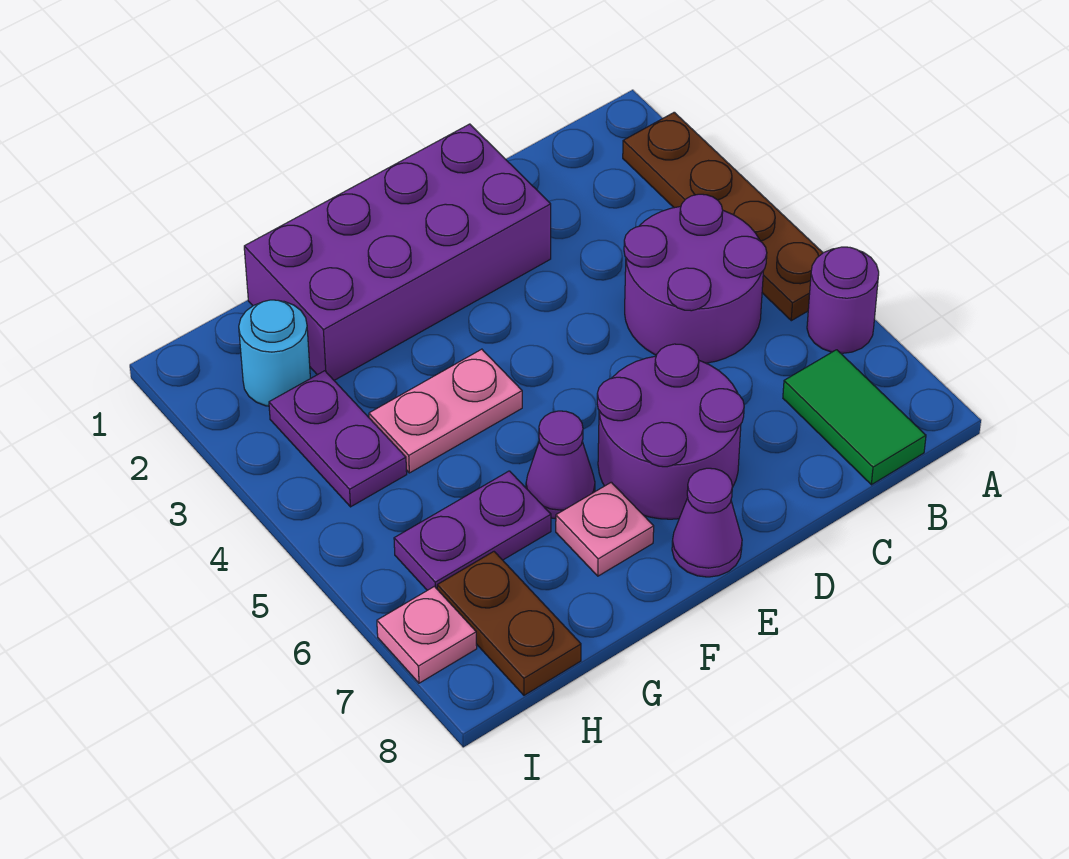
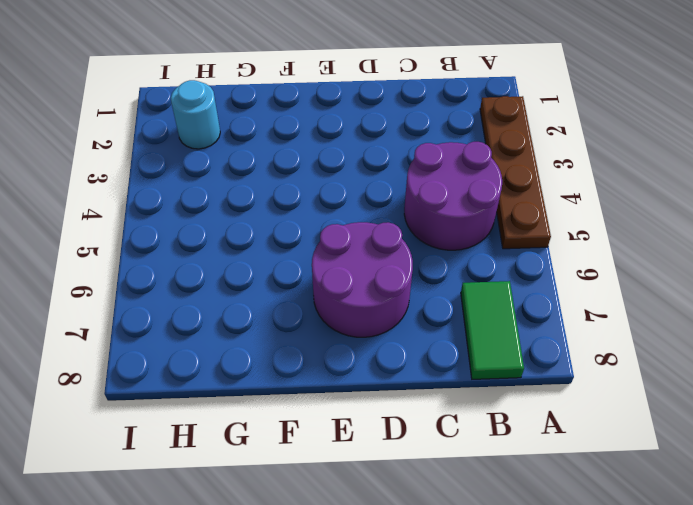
none -> purple round brick A6 level 1
none -> purple brick D1:G2 level 1
none -> purple cone E8 level 1

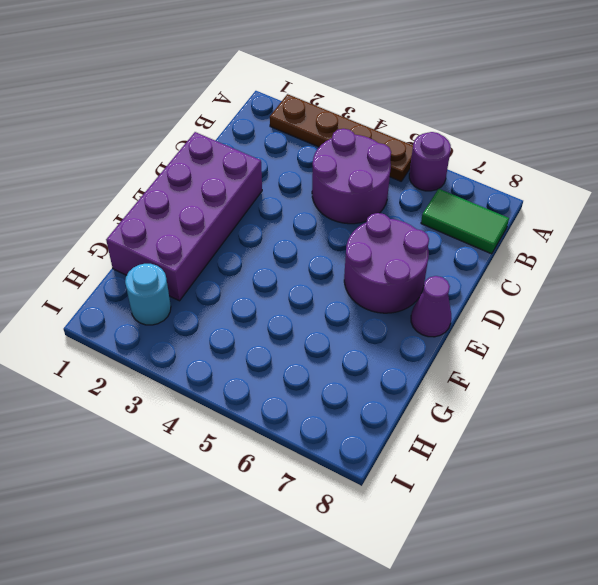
none -> pink plate F4:G4 level 1
none -> purple cone F6 level 1
none -> pink plate F7 level 1

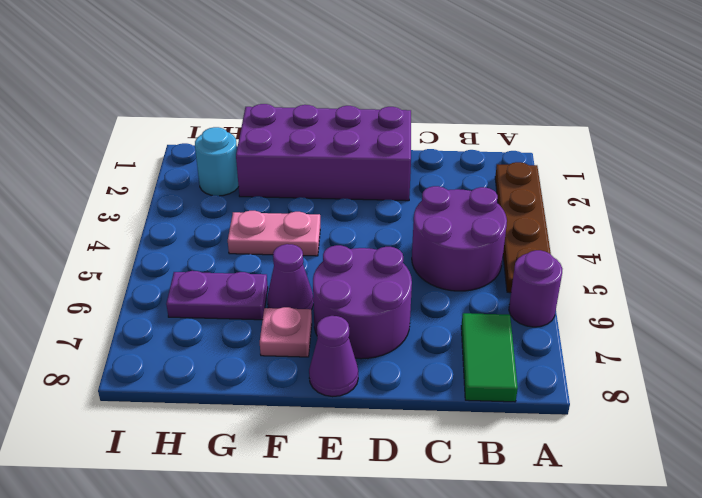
none -> purple plate H3:H4 level 1
none -> brown plate H7:H8 level 1
none -> pink plate I7 level 1

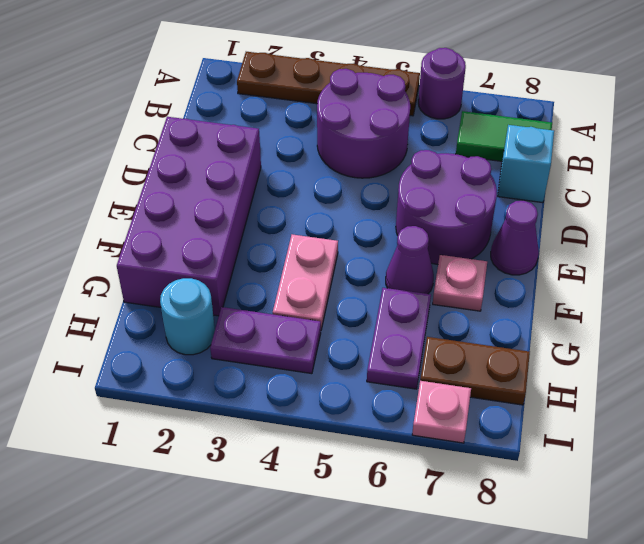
cyan brick C8 level 1 -> none

